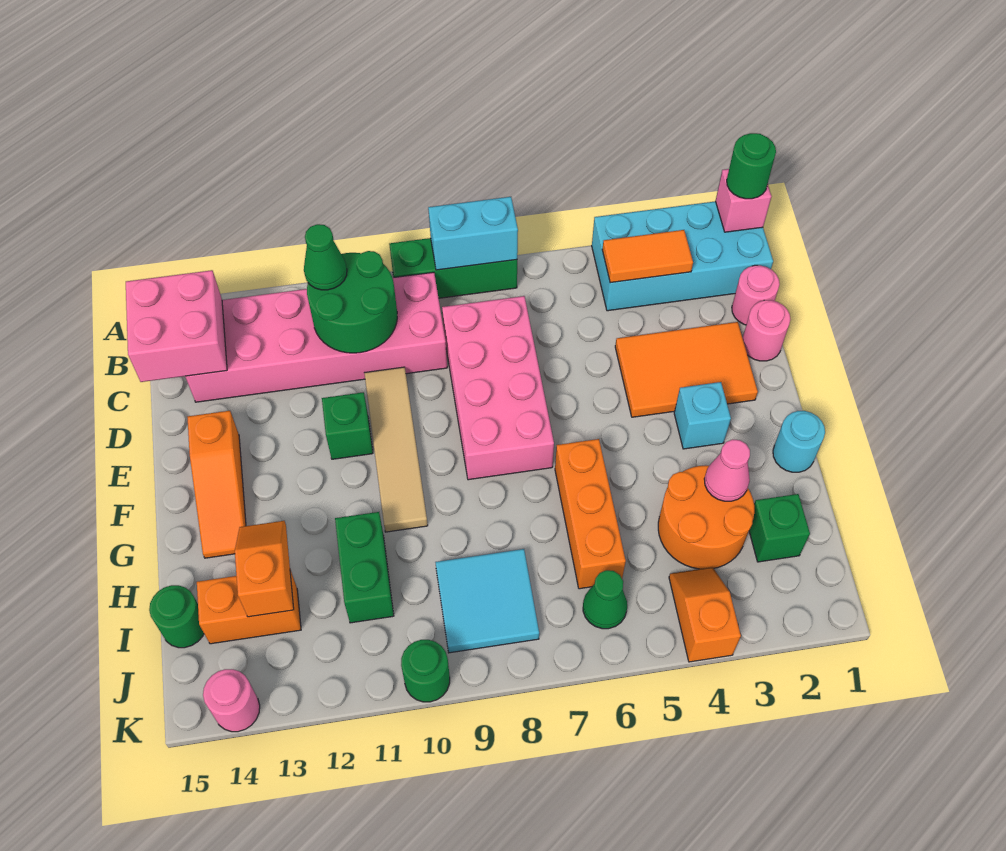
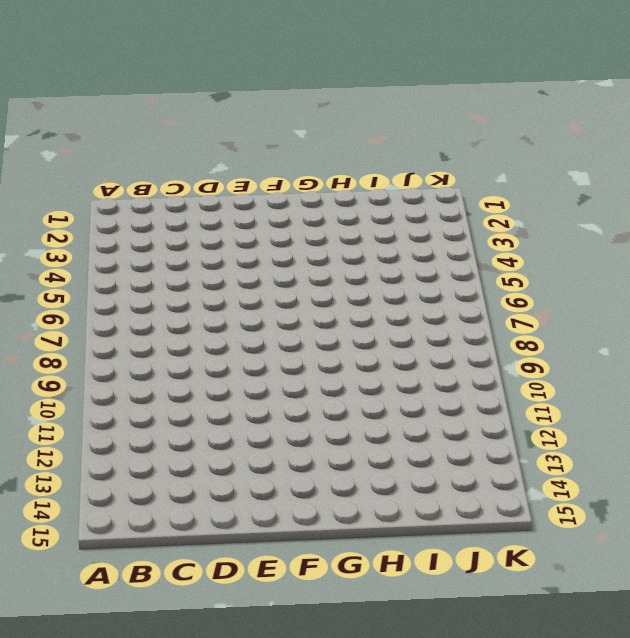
none -> cyan brick A1:B4 level 1
none -> green brick A7:A9 level 1
none -> pink brick B9:C14 level 1
none -> pink round brick C1 level 1

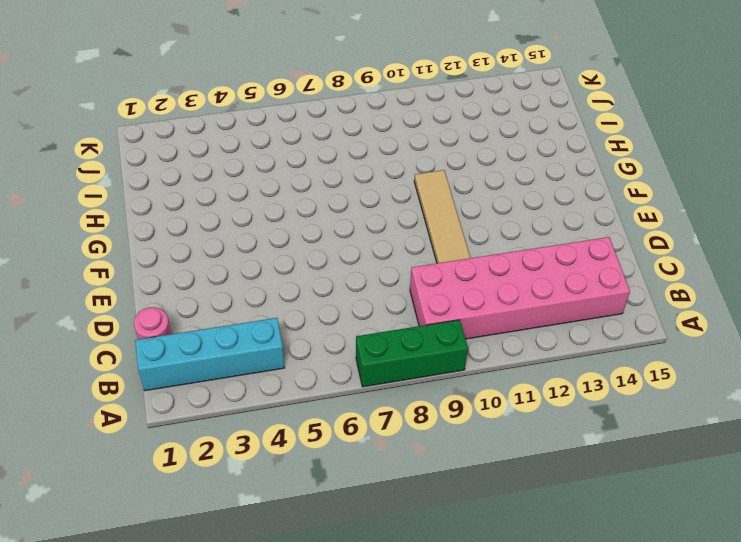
cyan brick B1:B4 level 1 -> cyan brick A1:B4 level 1
none -> pink brick C7:F8 level 1
none -> pink round brick D1 level 1
none -> orange tile D2:E4 level 1
none -> green brick E11 level 1

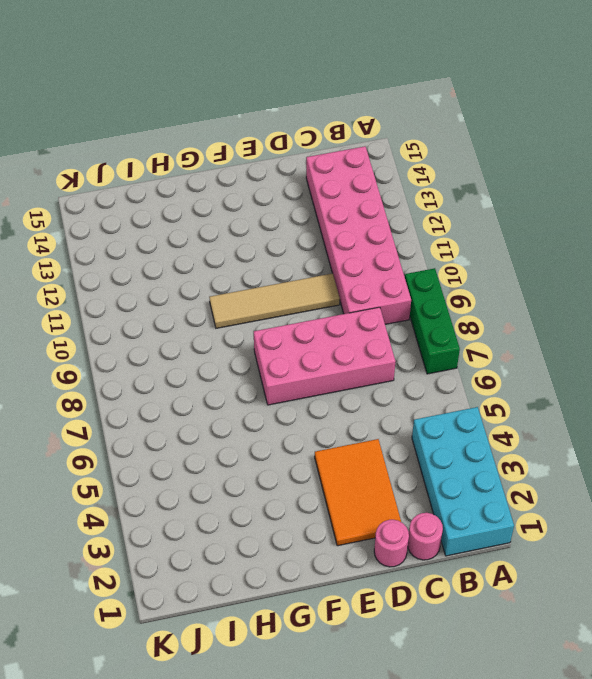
none -> green brick E11 level 1
none -> orange slope E14:G14 level 1 top E
none -> cyan brick F3 level 1
none -> cyan round brick G1 level 1

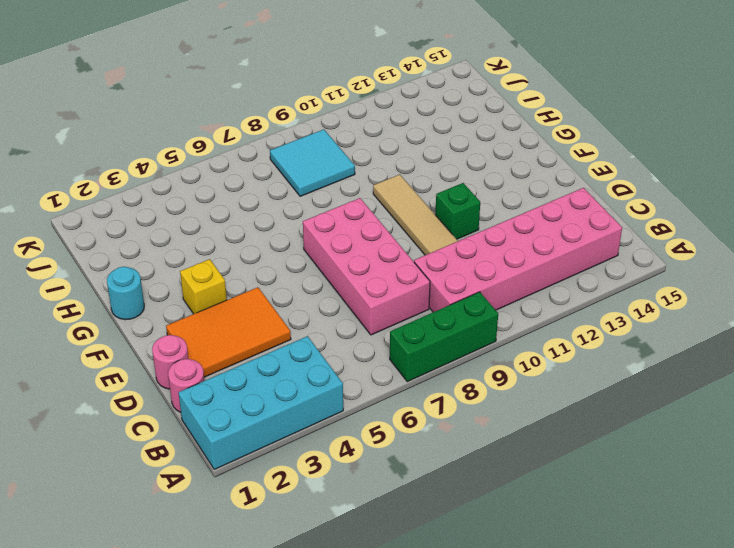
yellow brick F3 level 1 -> cyan brick F3 level 1
none -> orange slope E14:G14 level 1 top E
none -> orange brick G6:I6 level 1
none -> orange round brick H3:I4 level 1
none -> green brick H11:I11 level 1

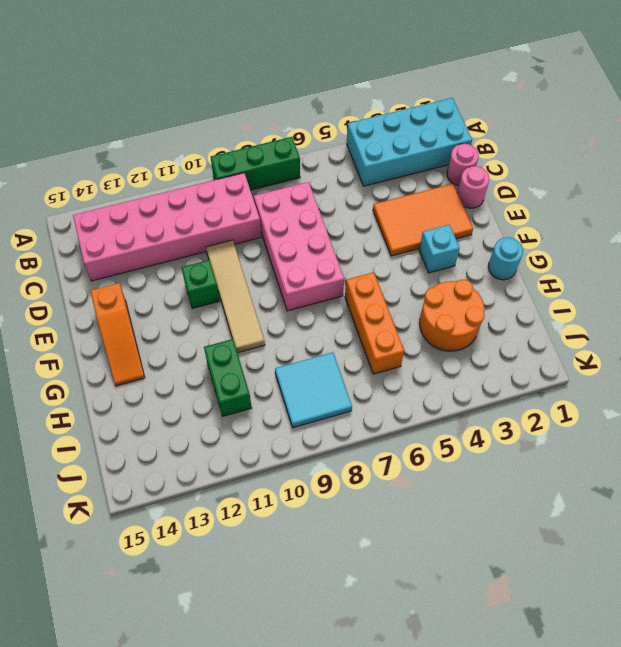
none -> green brick I2 level 1
none -> orange brick I13:I14 level 1
none -> green round brick I15 level 1
none -> orange slope J4:K4 level 1 top K

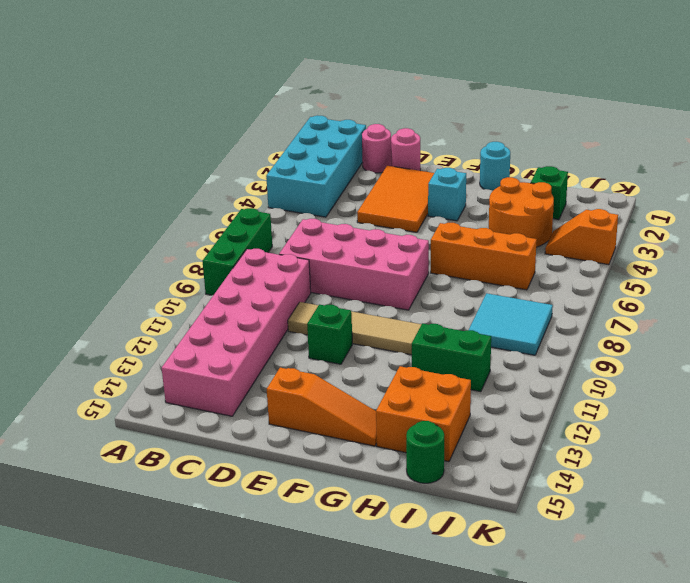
orange brick H13:I14 level 1 -> orange brick I13:I14 level 1
none -> green cone J6 level 1
none -> green round brick K10 level 1
none -> pink round brick K14 level 1
none -> pink brick A1 level 2

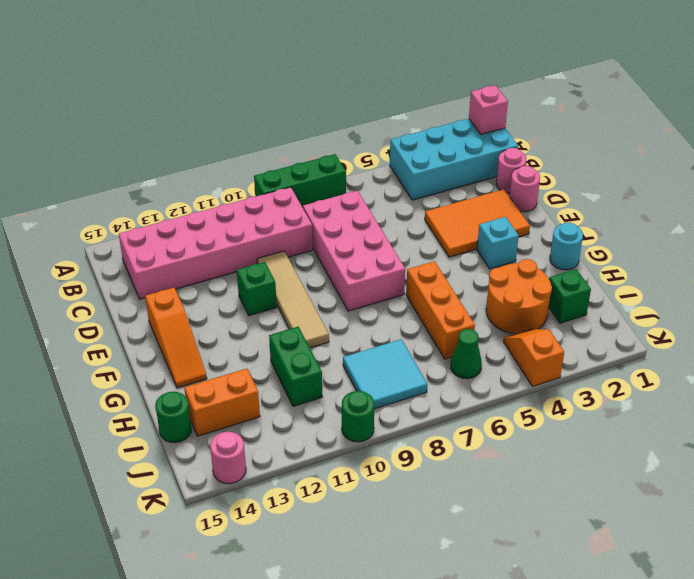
none -> cyan brick A7:A8 level 2
none -> orange tile B3:B4 level 2
none -> green round brick B10:C11 level 2
none -> pink brick B14:C15 level 2

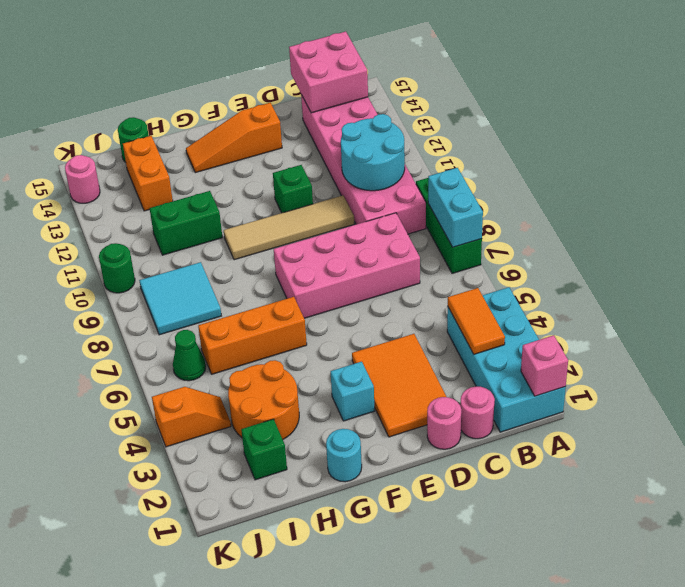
cyan round brick B10:C11 level 2 -> green round brick B10:C11 level 2
none -> pink cone H3 level 2
none -> orange slope H13:I13 level 2 top I
none -> green round brick A1 level 3
none -> green cone B11 level 3

